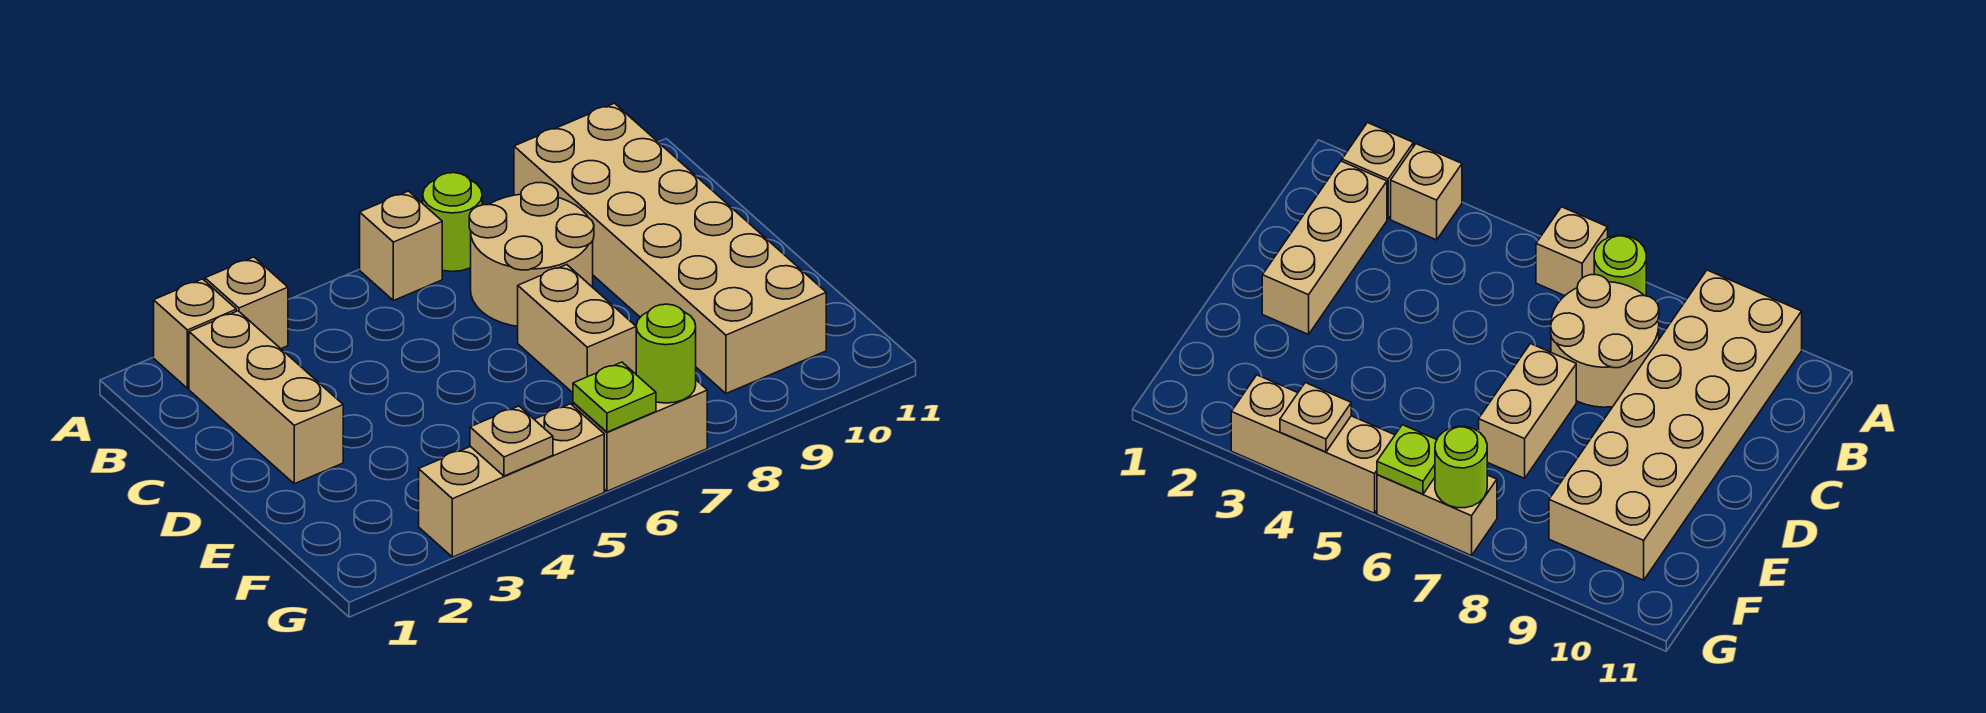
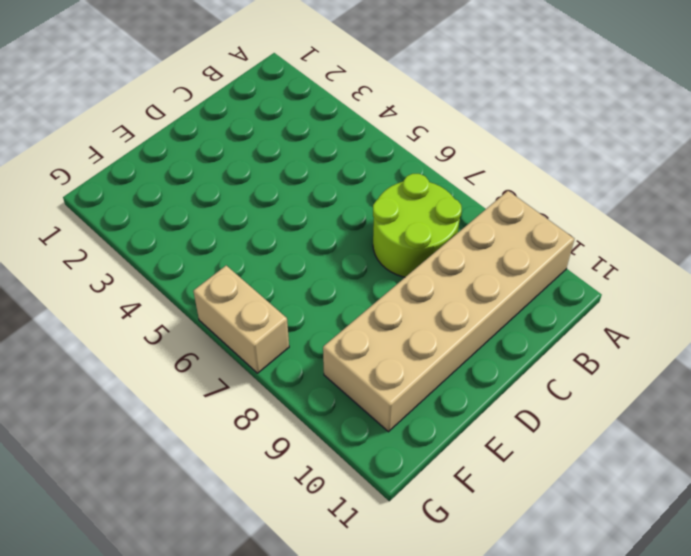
lime round brick B7:C8 level 1 -> tan round brick B7:C8 level 1
none -> tan brick A2 level 1
none -> tan brick A3 level 1
none -> tan brick A6 level 1

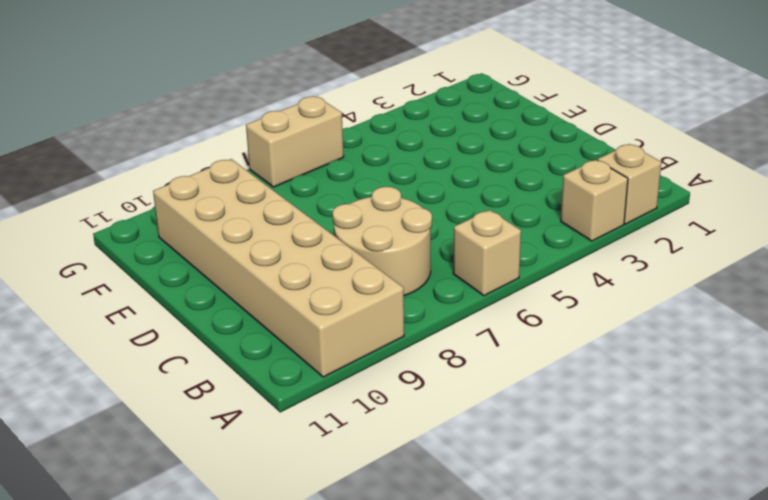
none -> lime round brick A7 level 1
none -> tan brick B2:D2 level 1
none -> tan brick D7:E7 level 1

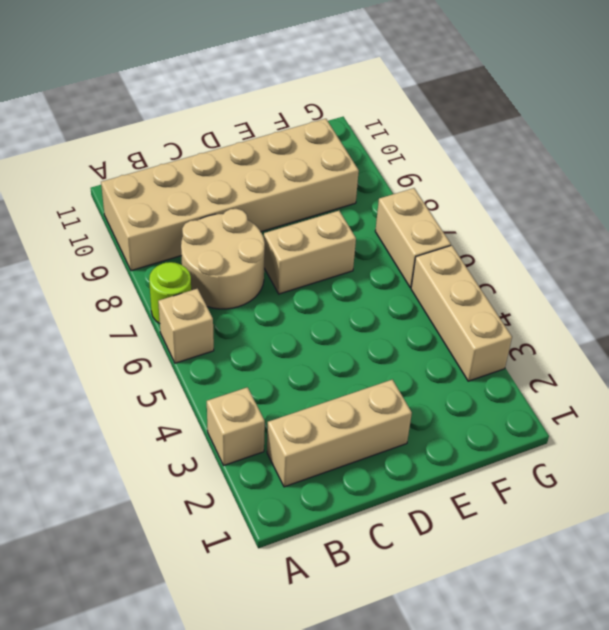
none -> tan brick A2 level 1
none -> tan plate G4 level 2
none -> lime plate G6 level 2

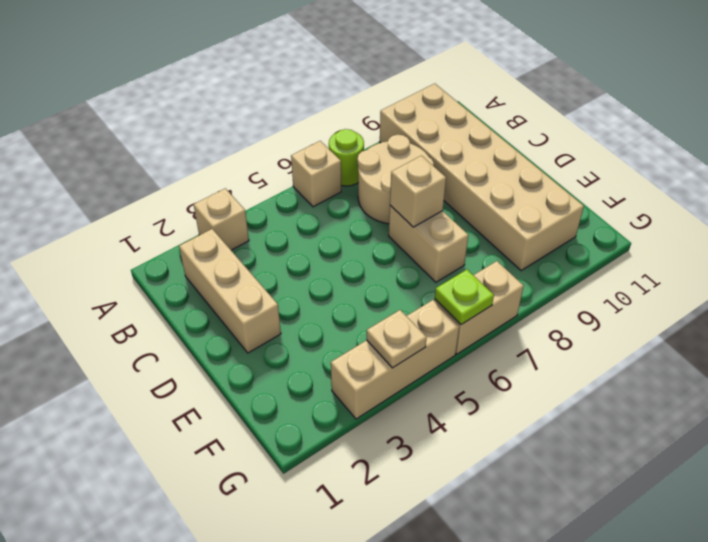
tan brick D7 level 2 -> tan brick A2 level 1
none -> lime round brick G7 level 2

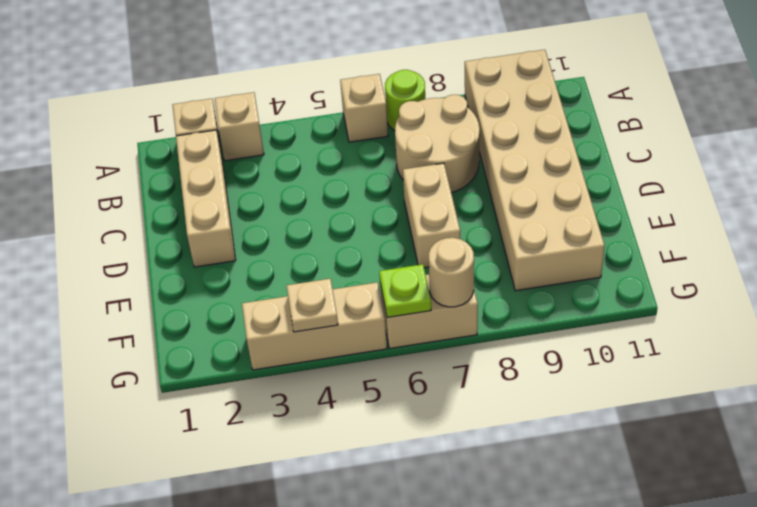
tan round brick G7 level 2 -> lime round brick G7 level 2

